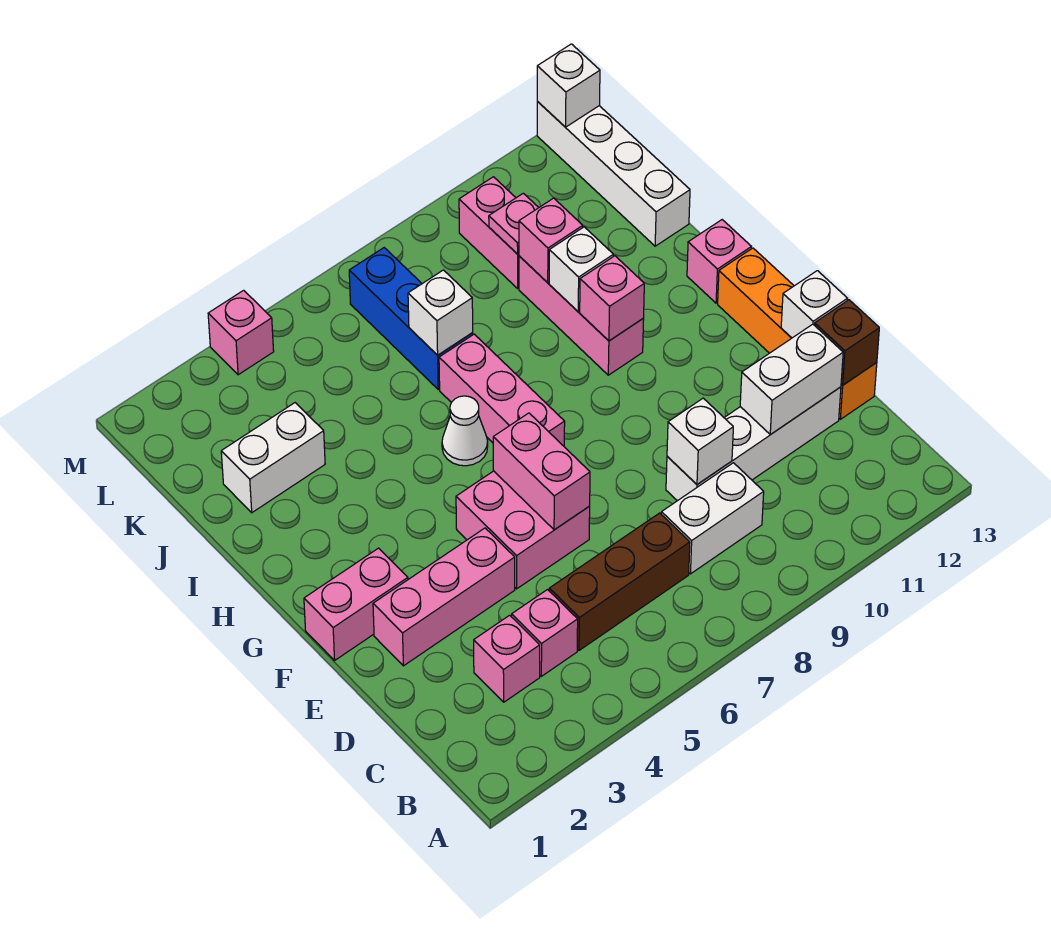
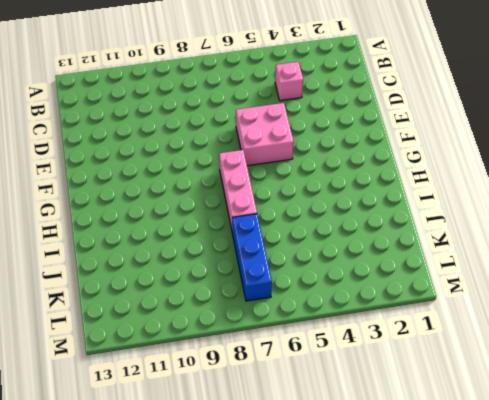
none -> pink brick C3 level 1
none -> brown brick C5:C7 level 1
none -> white brick C8:C9 level 1

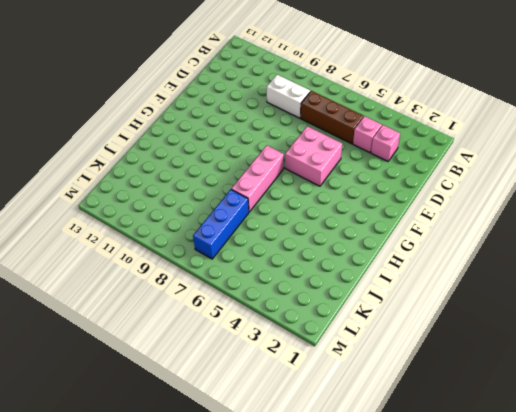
none -> white brick D9:D12 level 1
none -> orange brick D13:G13 level 1
none -> pink brick E2:E4 level 1

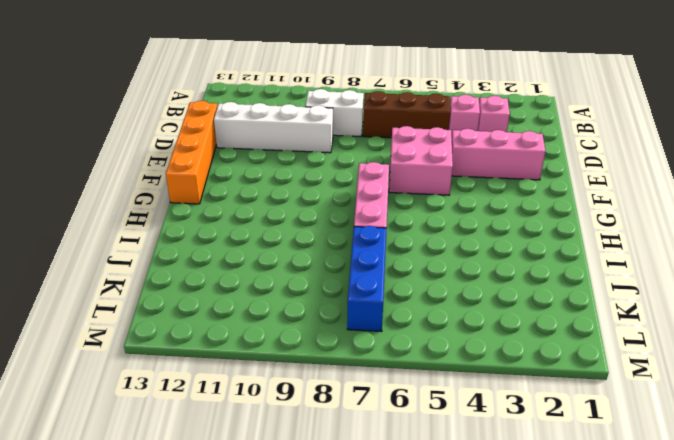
none -> pink brick F1:F2 level 1
none -> white cone H6 level 1
none -> pink brick H10:J10 level 1

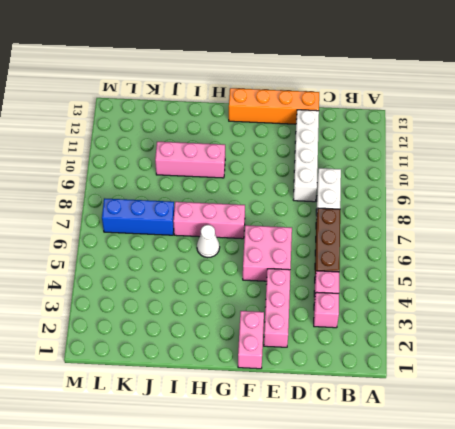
none -> pink brick H13 level 1
none -> white brick J2:J3 level 1
none -> white brick J13:M13 level 1

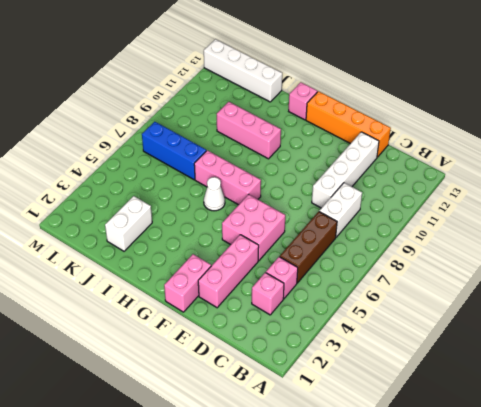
none -> pink brick K10:L10 level 1
none -> pink brick M4 level 1
none -> white brick D9 level 2

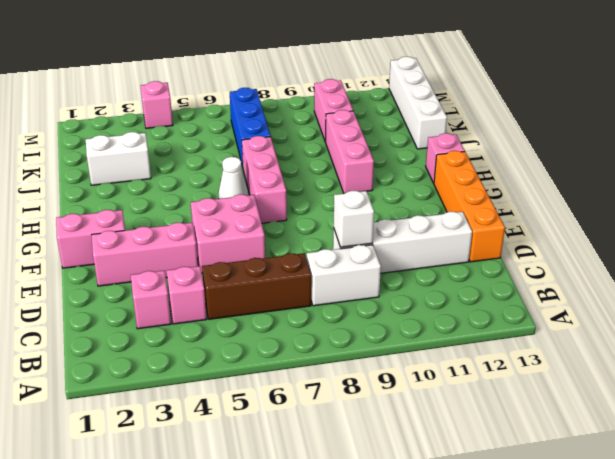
none -> white brick D11:D12 level 2
none -> brown brick D13 level 2
none -> pink brick E6:F6 level 2

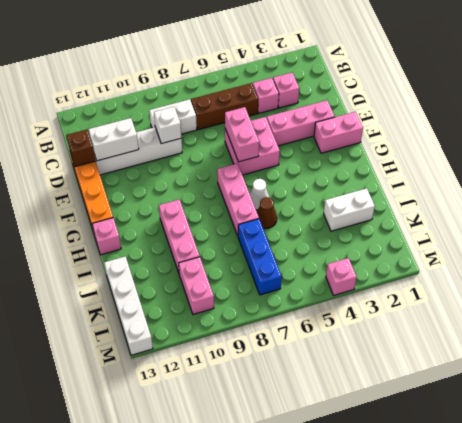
brown cone I6 level 1 -> none
none -> white brick E13 level 2
none -> pink brick H10 level 2
none -> white brick I10 level 2

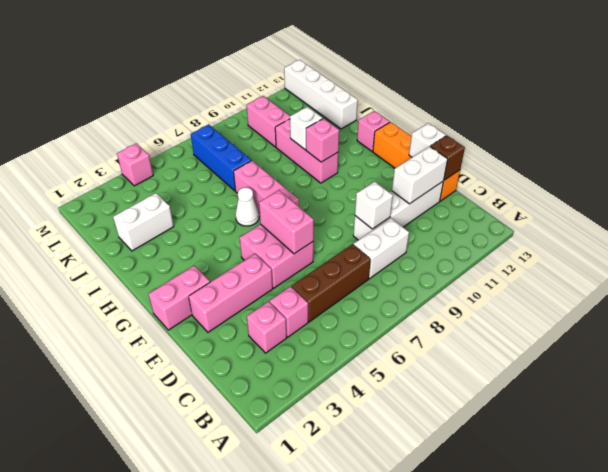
none -> white brick J7 level 2
none -> pink brick J10 level 2
none -> pink plate K10 level 2

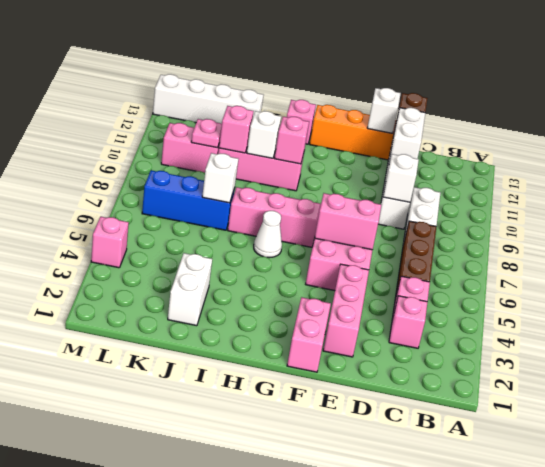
none -> white brick M13 level 2

